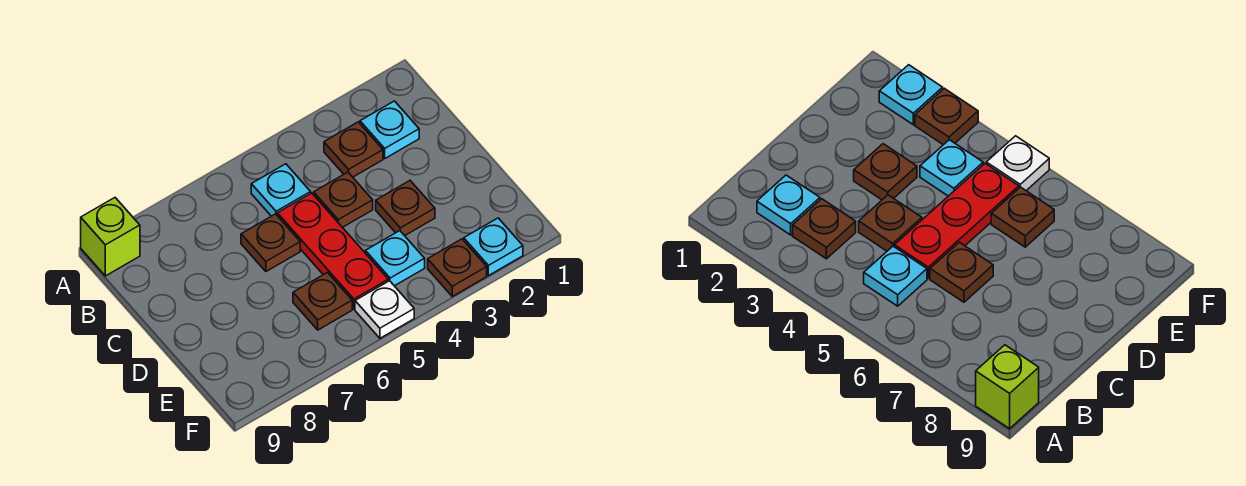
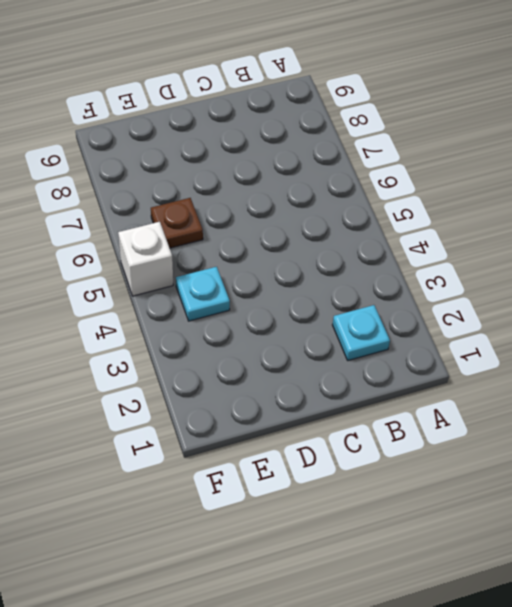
white brick F5 level 1 -> white plate F5 level 1
none -> lime brick A9 level 1
none -> brown plate B3 level 1
none -> cyan plate B5 level 1

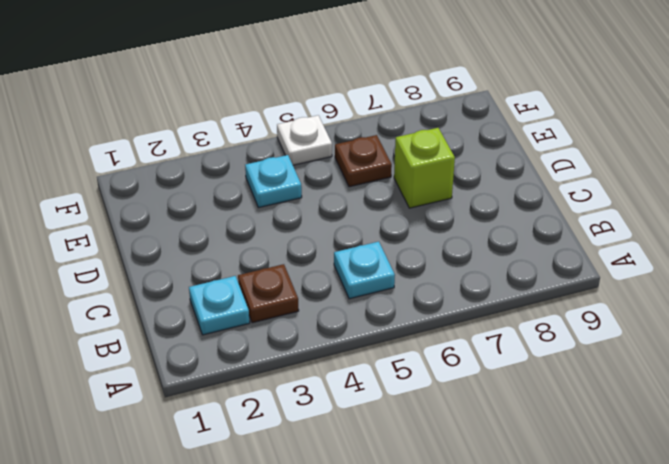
lime brick D7 level 1 -> lime brick A9 level 1
none -> brown plate C4 level 1
none -> red plate C5:E5 level 1
none -> brown plate C6 level 1

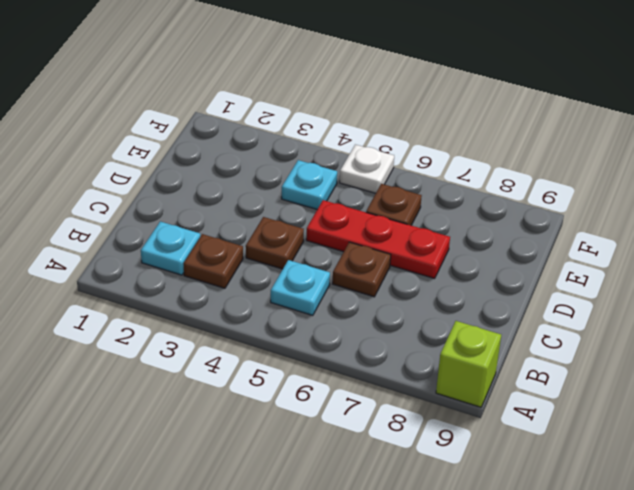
red plate D5:D7 level 1 -> red plate C5:E5 level 1
none -> brown plate D3 level 1
none -> cyan plate F2 level 1
none -> brown plate F3 level 1

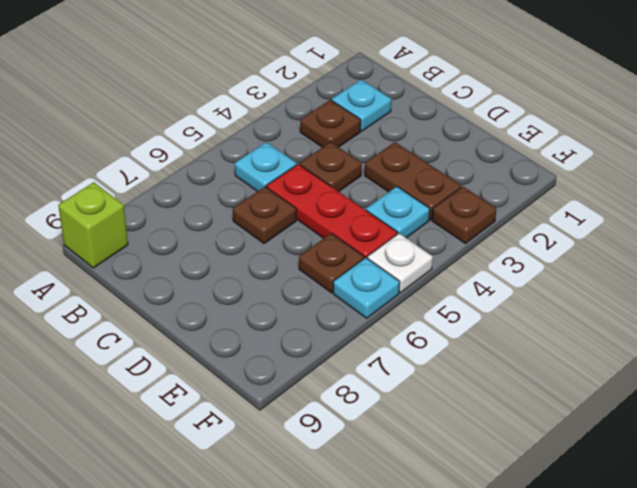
brown plate D3:E3 level 1 -> brown plate D3 level 1
cyan plate F6 level 1 -> cyan plate F2 level 1

